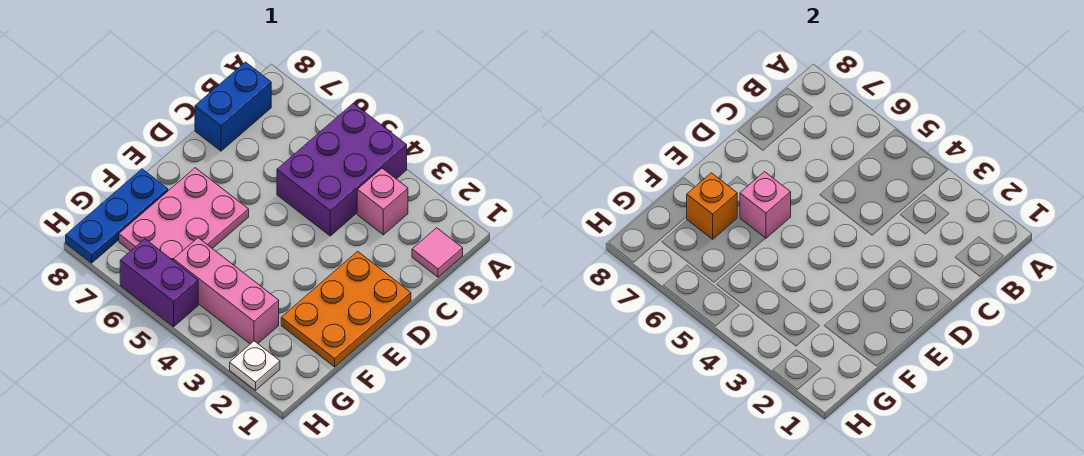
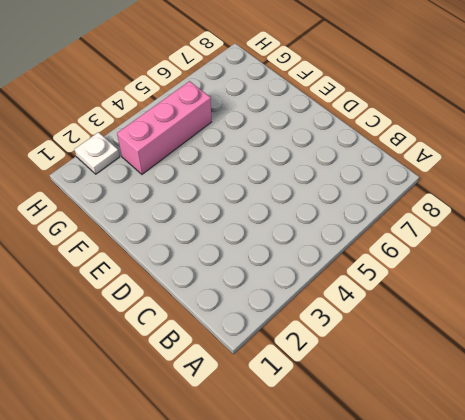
none -> purple brick A4:C5 level 1
none -> pink tile B1 level 1
none -> pink brick B3 level 1

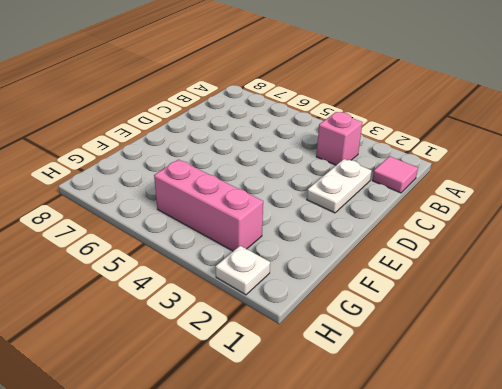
white plate C2:D2 level 1 -> orange plate D1:F2 level 1
none -> purple brick A4:C5 level 1
none -> blue brick B8:C8 level 1
none -> pink plate E6:G7 level 1

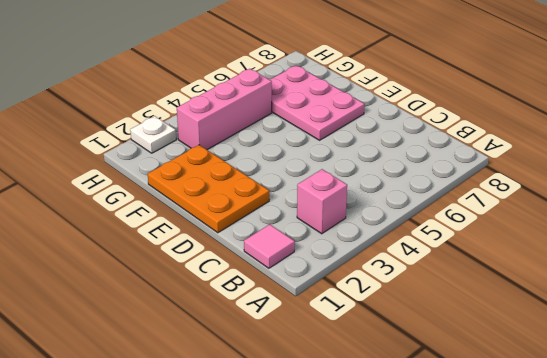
none -> purple brick A4:C5 level 1
none -> blue brick B8:C8 level 1
none -> blue plate F8:H8 level 1

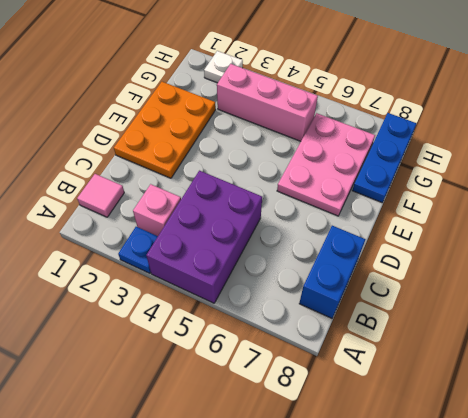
blue plate A3 level 1 -> none
none -> purple brick H5:H6 level 1
none -> pink brick E6 level 2
none -> orange brick F7 level 2

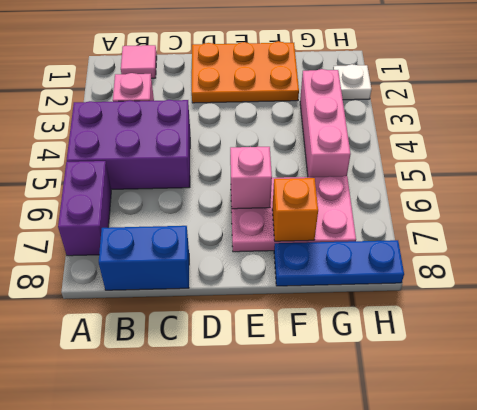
purple brick A6:A7 level 1 -> purple brick H5:H6 level 1

